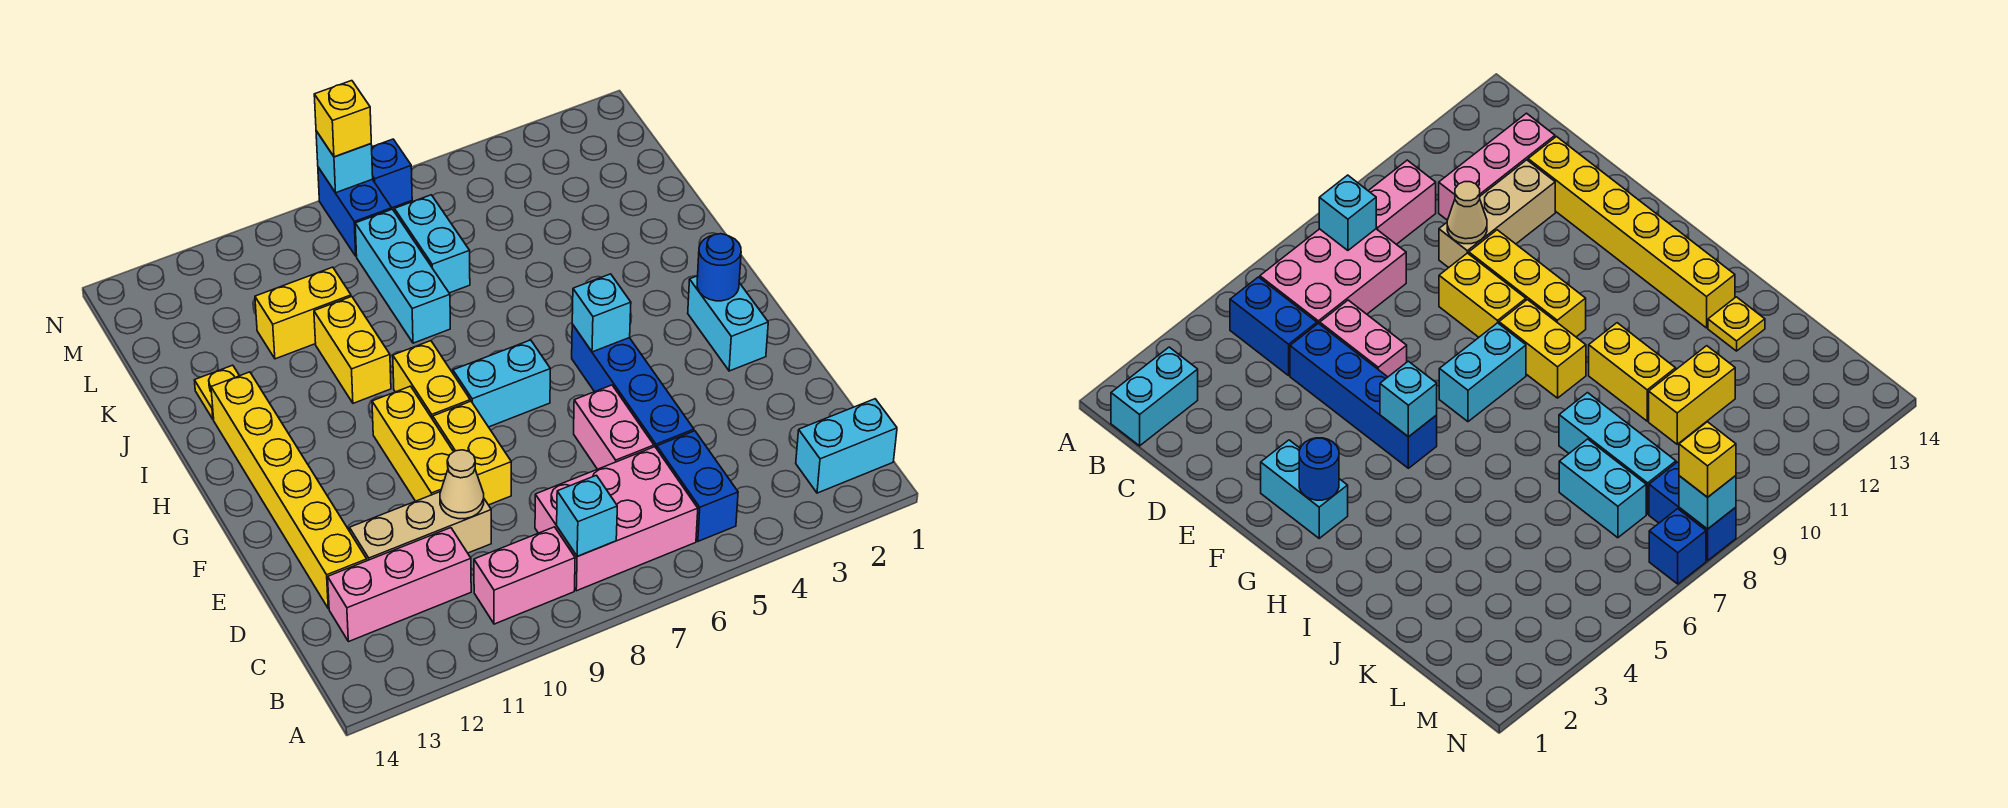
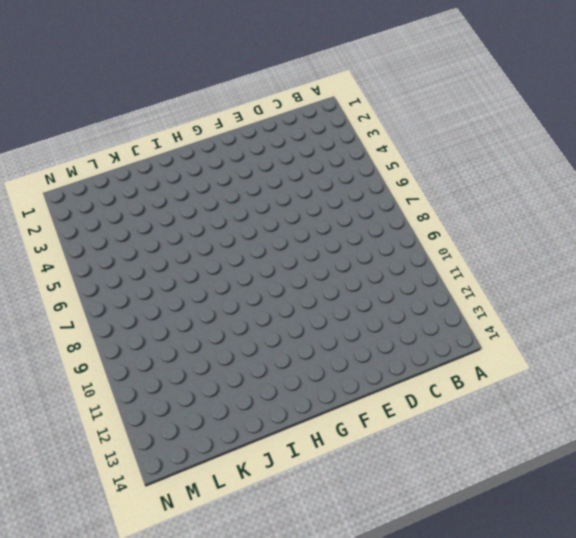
none -> cyan brick B1:B2 level 1
none -> blue brick B5:C5 level 1
none -> pink brick B6:C8 level 1

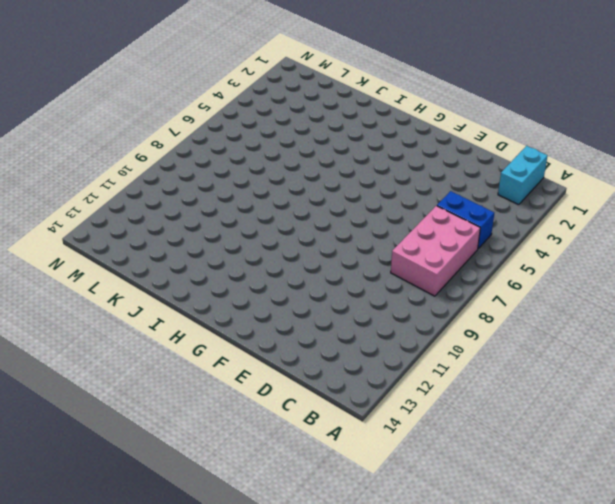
none -> pink brick B9:B10 level 1
none -> pink brick C11:C13 level 1
none -> blue brick D5:G5 level 1

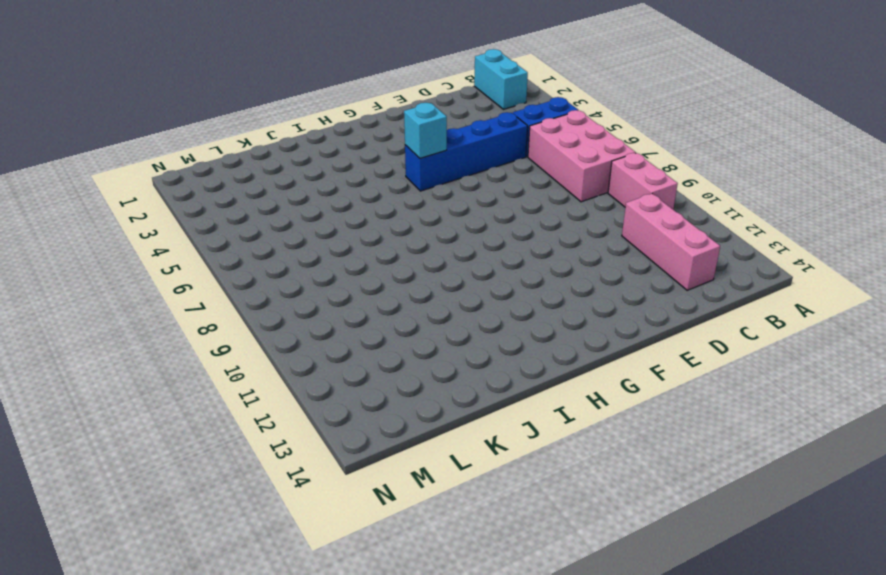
none -> pink brick D6:E6 level 1
none -> tan brick D10:D12 level 1
none -> yellow brick D13:I13 level 1

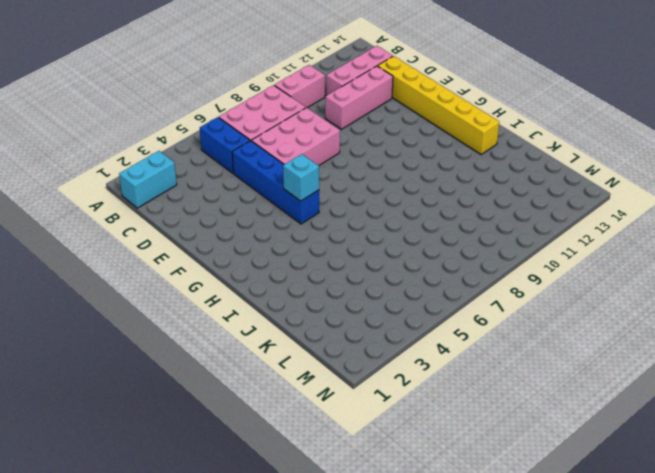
pink brick D6:E8 level 1 -> pink brick D6:E6 level 1
pink brick D10:D12 level 1 -> tan brick D10:D12 level 1
none -> yellow brick E9:F9 level 1
none -> yellow brick E10:G10 level 1
none -> cyan brick F2:G2 level 1

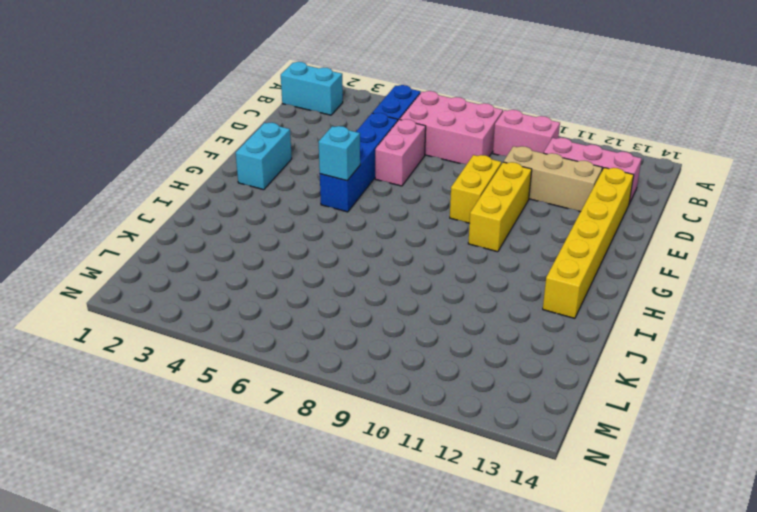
none -> cyan brick G7:G8 level 1
none -> yellow brick G9:H9 level 1
none -> yellow brick I10:J10 level 1

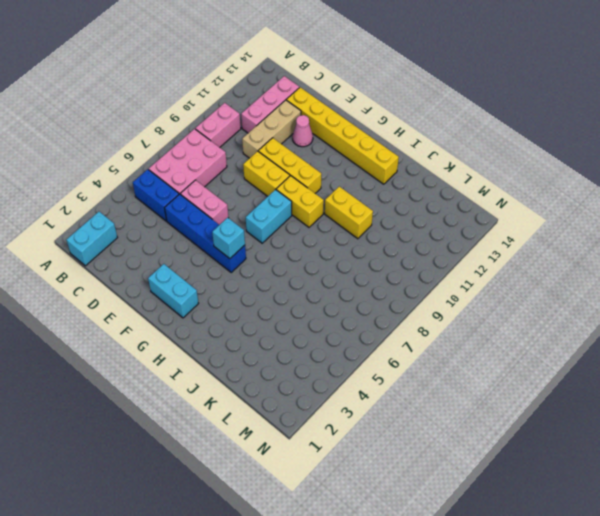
pink cone E12 level 1 -> none
none -> cyan brick J8:L8 level 1
none -> yellow plate J13 level 1
none -> cyan brick K7:L7 level 1

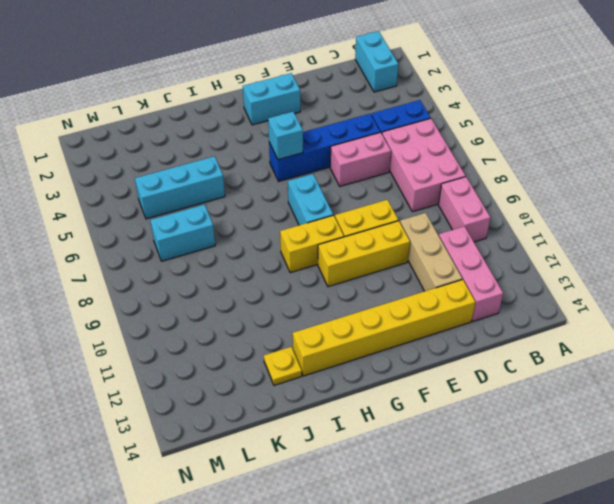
cyan brick J5:L5 level 1 -> cyan brick J8:L8 level 1
none -> yellow brick I10:J10 level 1
none -> yellow brick K10:K11 level 1
none -> blue brick M8:N8 level 1

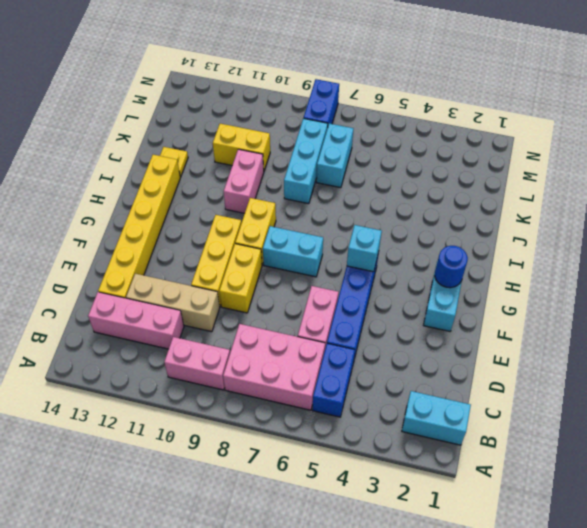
pink brick I10:J10 level 1 -> yellow brick I10:J10 level 1
none -> blue brick N7 level 1
none -> cyan brick B8 level 2
none -> tan cone D10 level 2

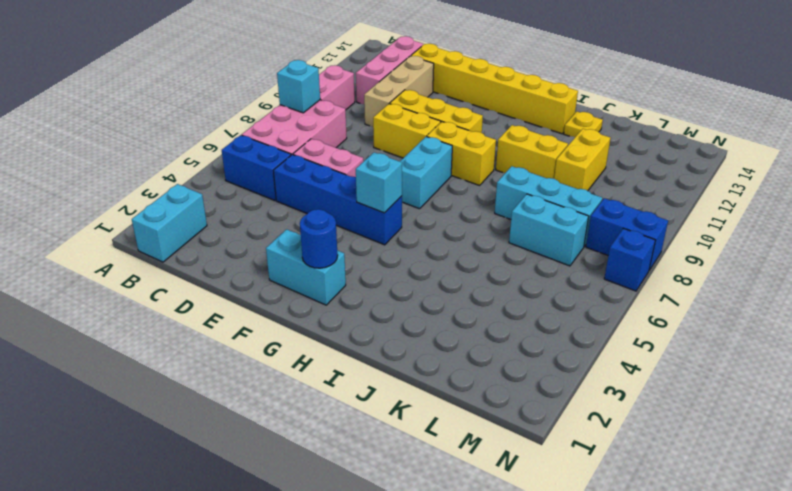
none -> tan cone D10 level 2
none -> cyan brick N8 level 2
none -> yellow brick N8 level 3

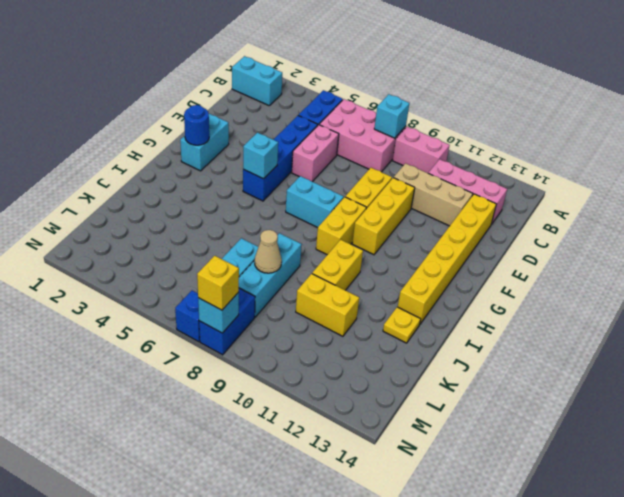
tan cone K8 level 2 -> tan cone D10 level 2

